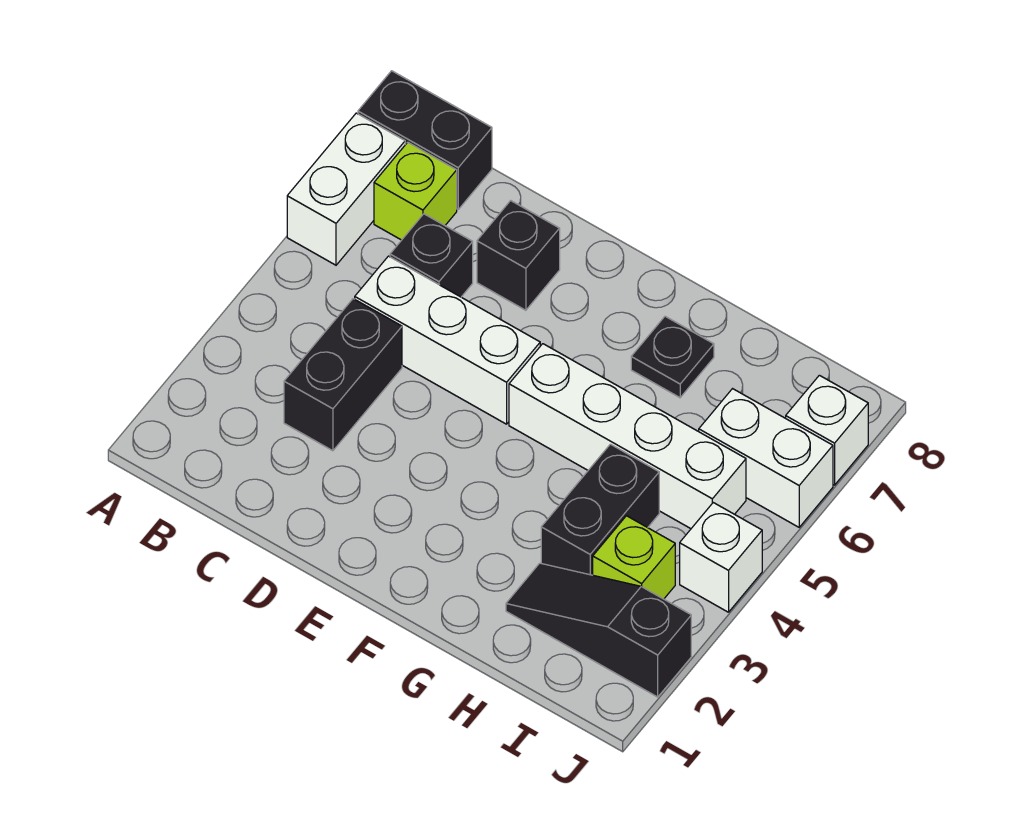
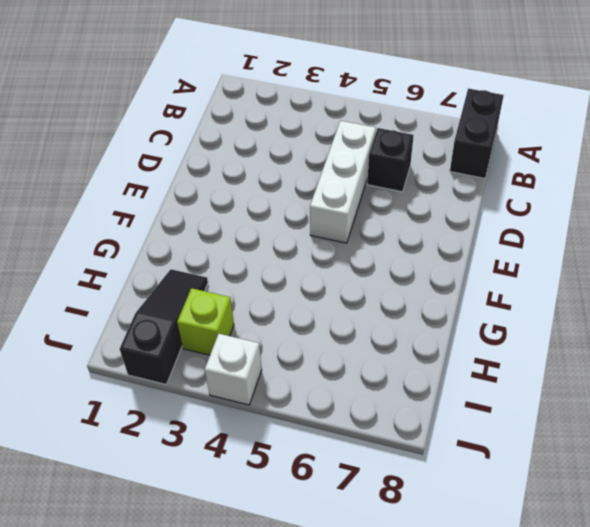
none -> white brick A6:A7 level 1
none -> lime brick B7 level 1
none -> black brick C3:C4 level 1

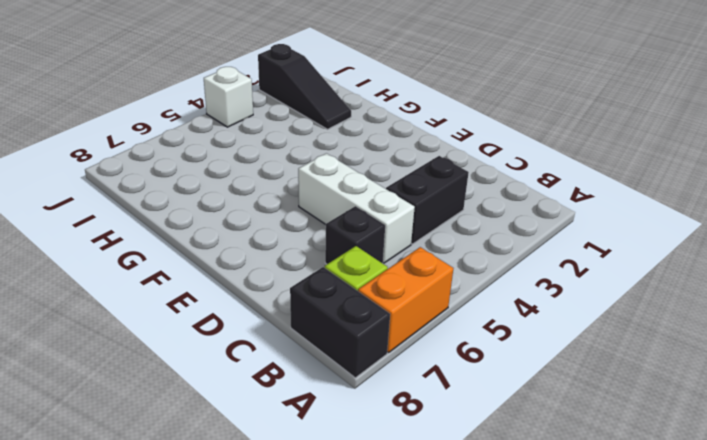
orange brick A6:A7 level 1 -> white brick A6:A7 level 1
none -> black brick D7 level 1
none -> white brick F5:I5 level 1
none -> black plate G7 level 1

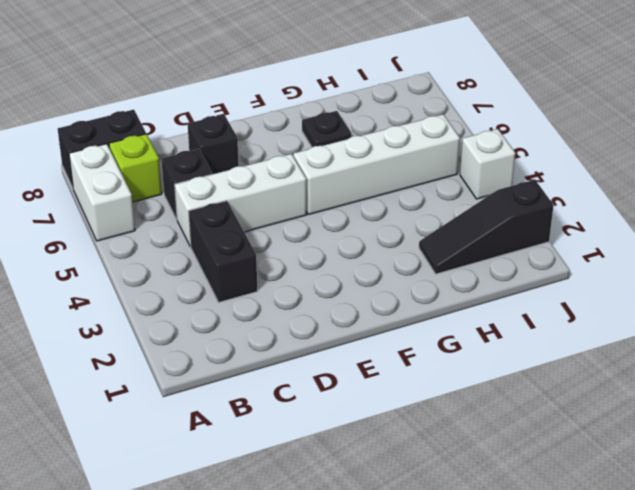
none -> black brick H3:H4 level 1
none -> lime brick I3 level 1
none -> white brick I6:J6 level 1

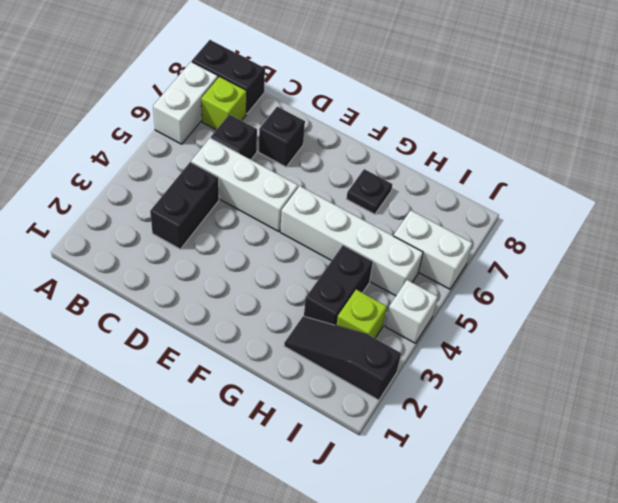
none -> white brick J7 level 1

